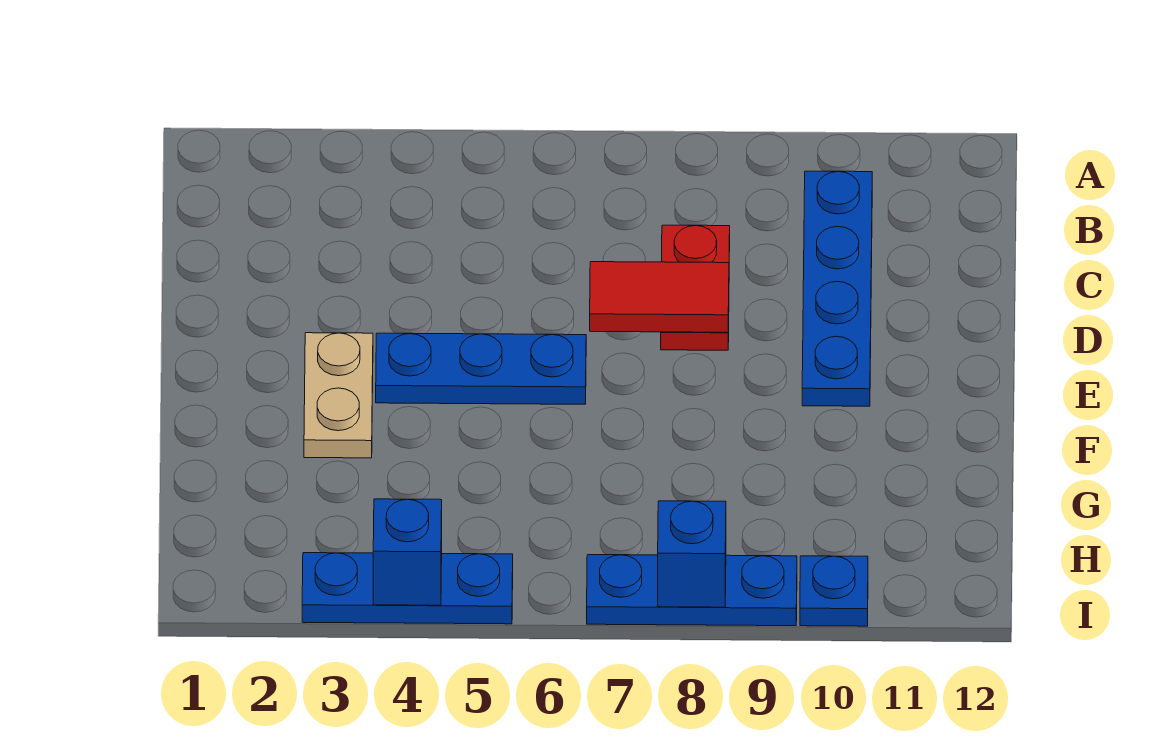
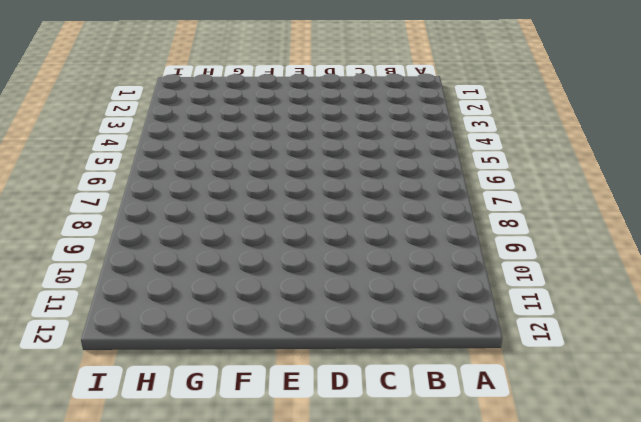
none -> blue plate B10:E10 level 1
none -> red plate C8:D8 level 1

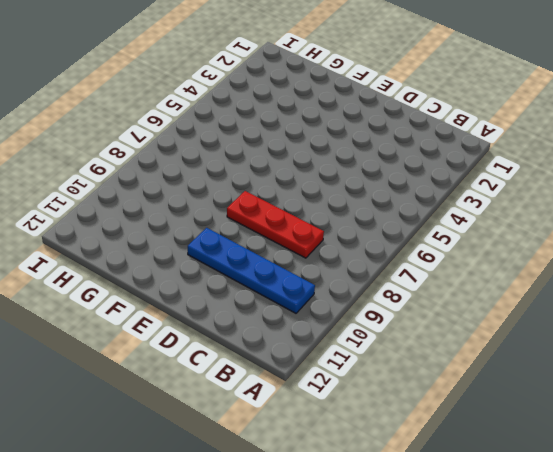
red plate C8:E8 level 1 -> red plate C8:D8 level 1
none -> tan plate E3:F3 level 1
none -> blue plate E4:E6 level 1

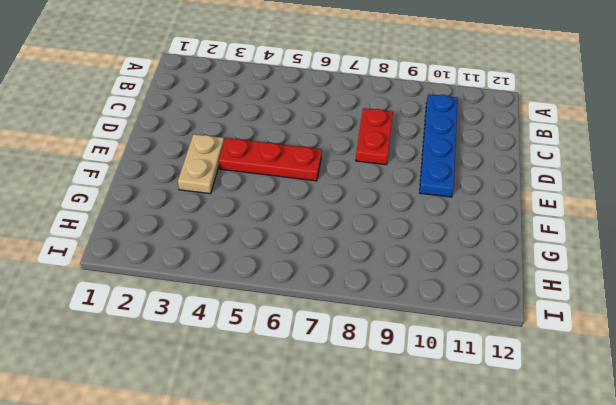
red plate E4:E6 level 1 -> blue plate E4:E6 level 1
none -> blue plate I3:I5 level 1
none -> blue plate I7:I9 level 1

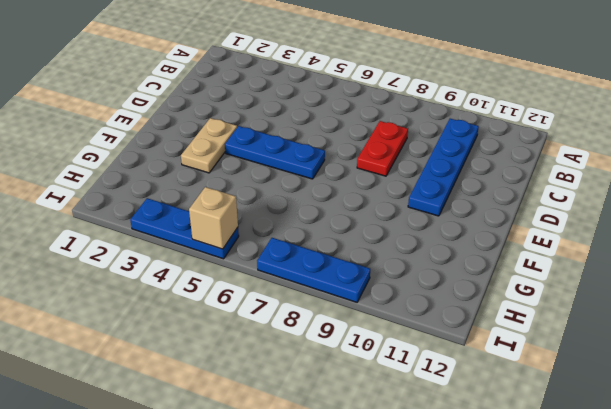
tan brick I5 level 2 -> none
none -> blue plate I10 level 1
none -> red tile D7:D8 level 2

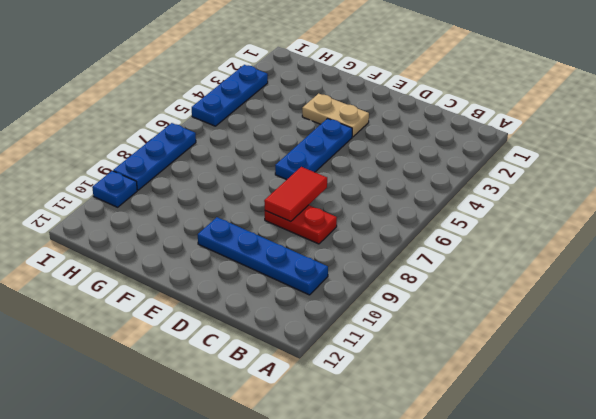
none -> blue brick I4 level 2
none -> blue brick I8 level 2

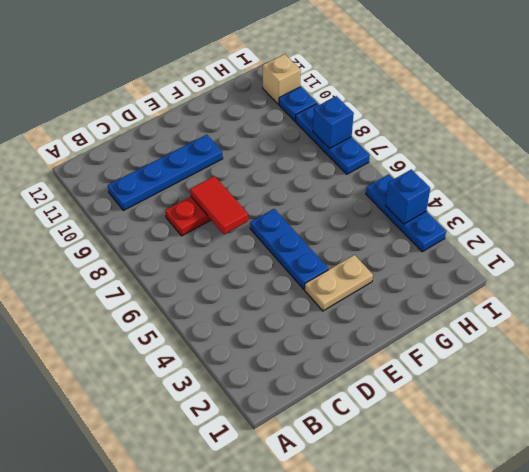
tan brick I11 level 1 -> none

